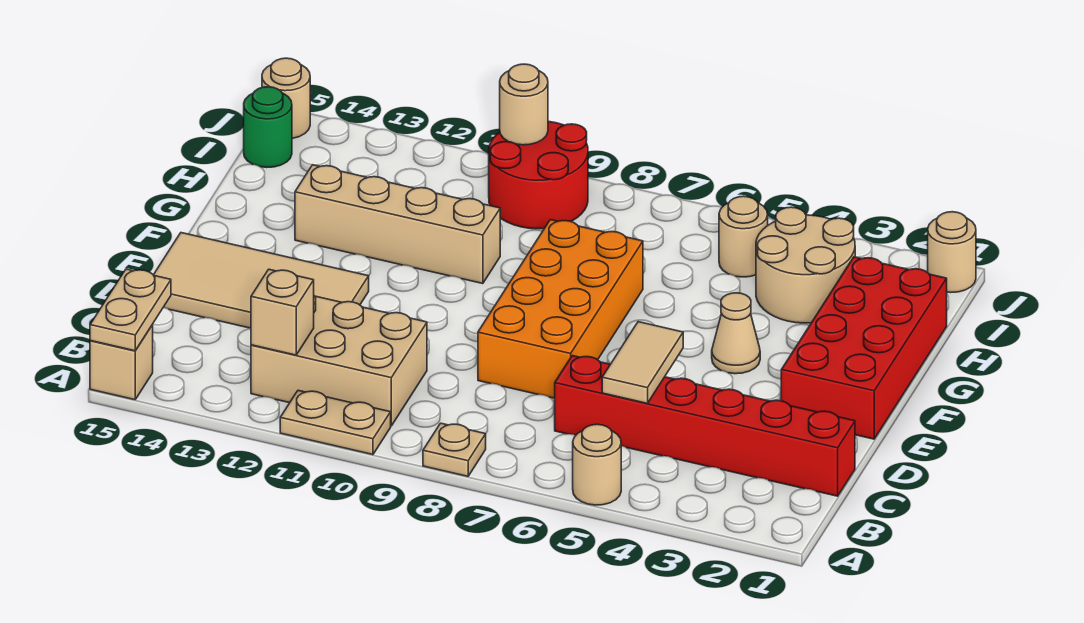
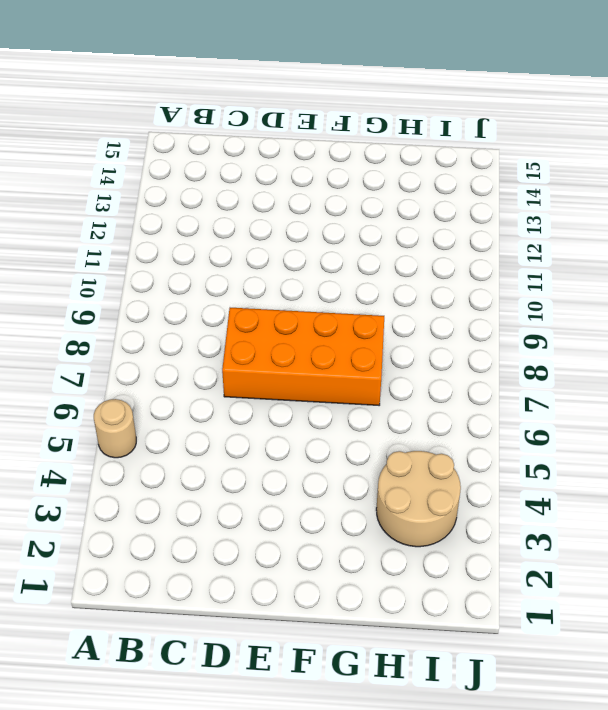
none -> tan plate A8 level 1
none -> tan plate A10:A11 level 1
none -> tan brick A15 level 1

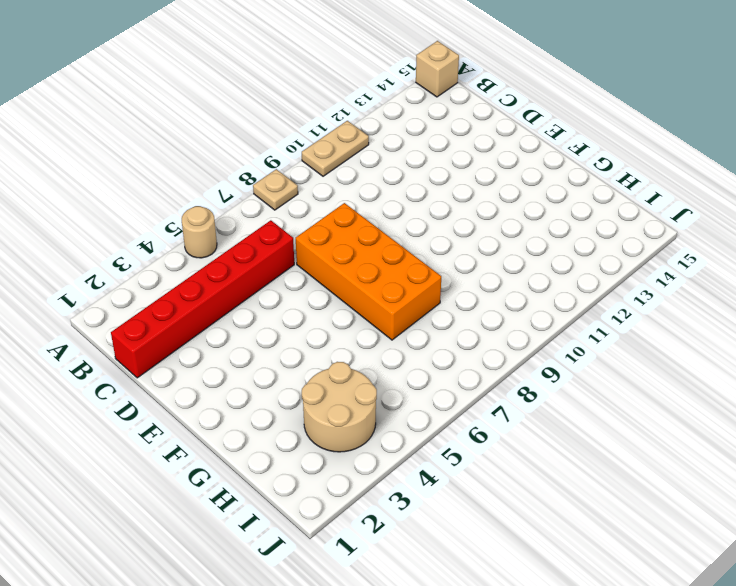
none -> tan brick B10:C12 level 1
none -> tan tile D12:E15 level 1
none -> red brick E1:H2 level 1

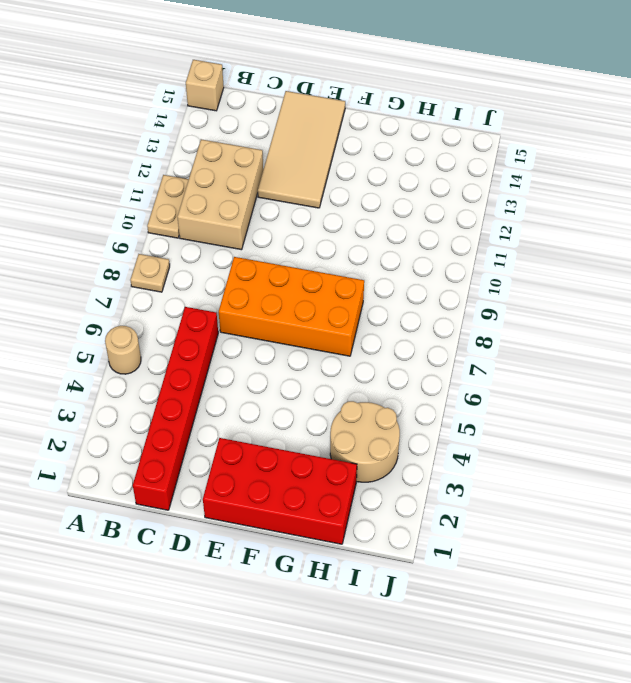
none -> tan cone F4 level 1
none -> tan brick G10:G13 level 1
none -> tan round brick I5 level 1

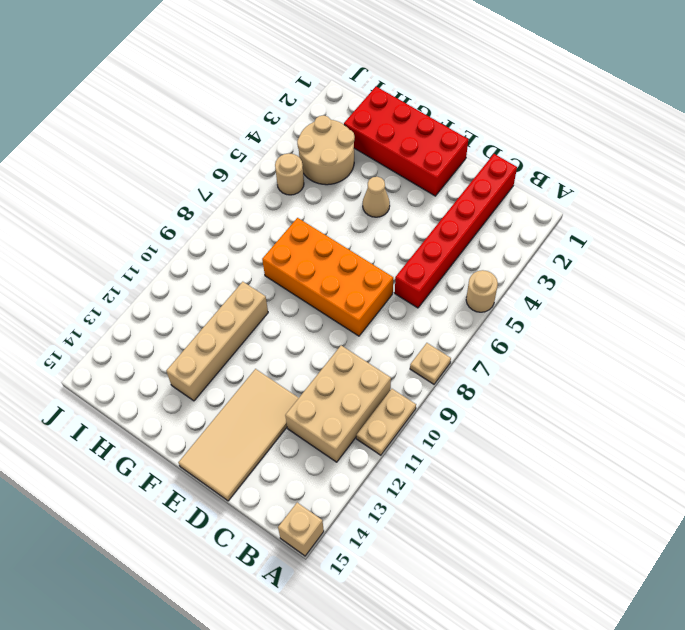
none -> red round brick I9:J10 level 1
none -> green round brick I15 level 1
none -> tan round brick J1 level 1

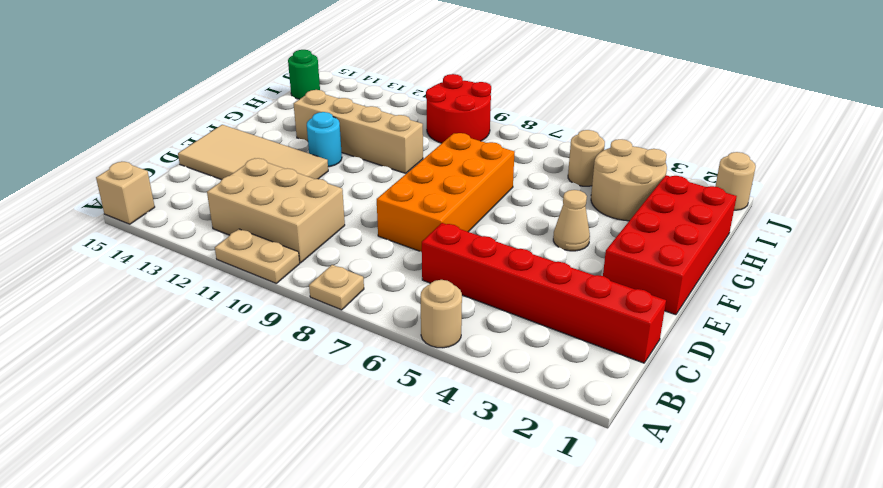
cyan round brick F12 level 1 -> none
none -> tan round brick J15 level 1
none -> tan plate A15:B15 level 2
none -> tan brick B12 level 2

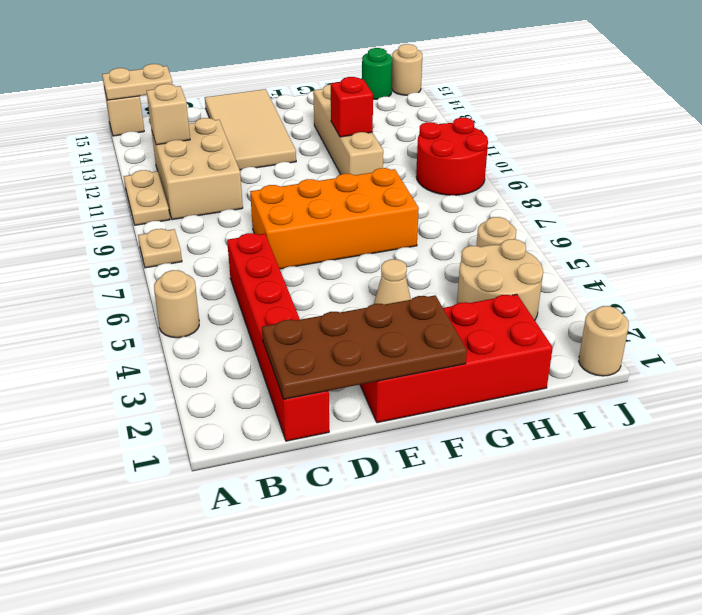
brown plate C1:F2 level 2 -> none
red brick G11 level 2 -> none
none -> tan tile C5:D5 level 2
none -> tan round brick J10 level 2

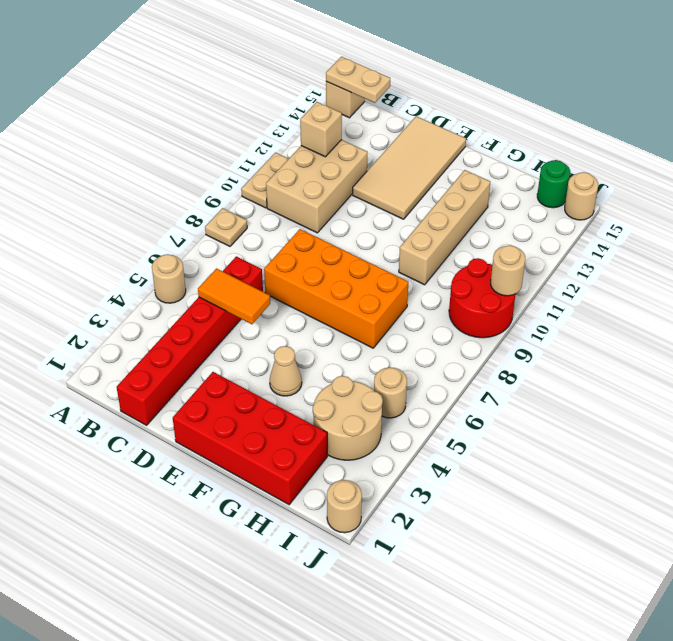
orange tile C5:D5 level 2 -> tan tile C5:D5 level 2

